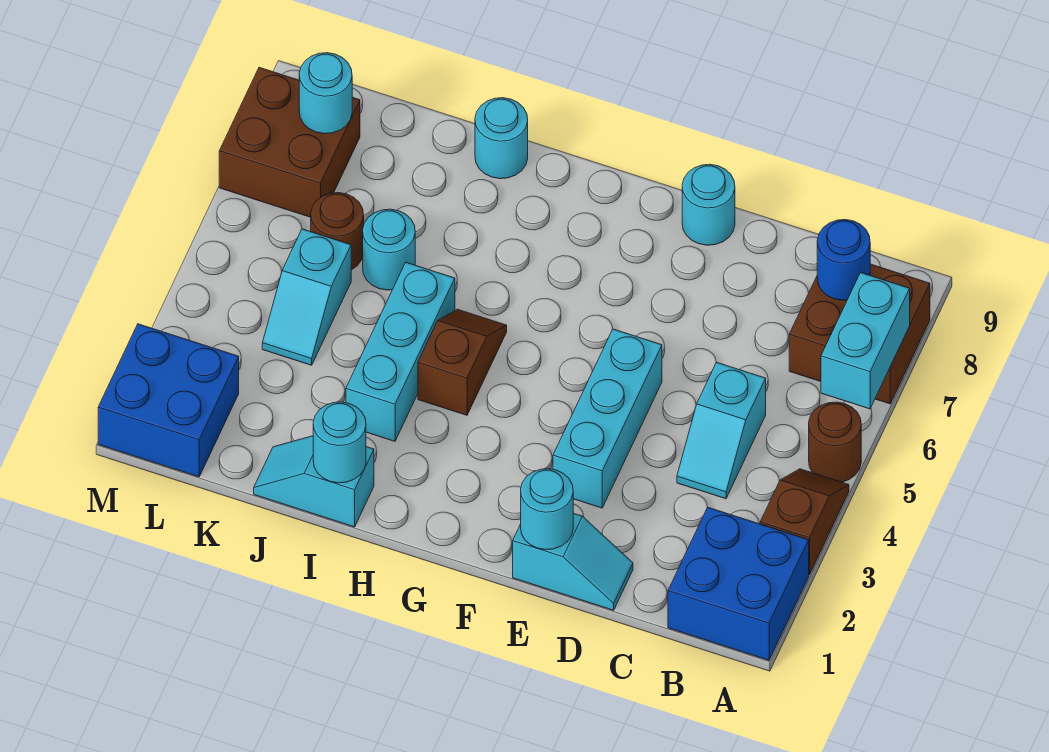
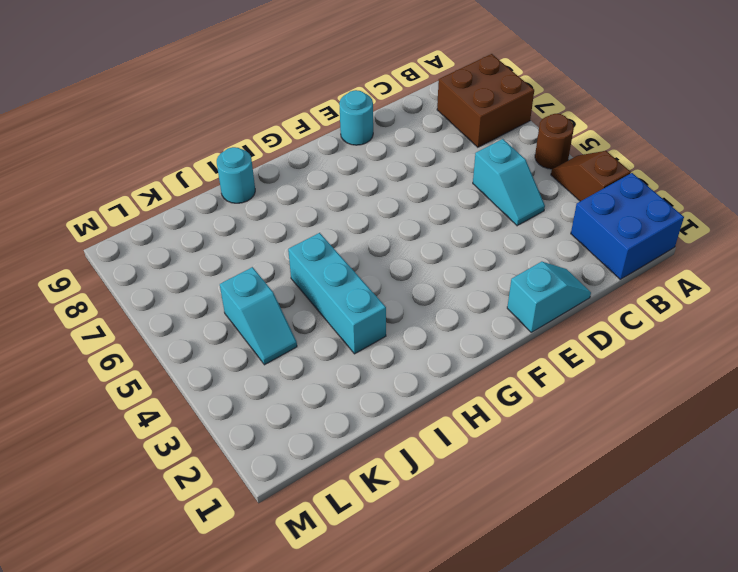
none -> cyan brick E3:E5 level 1
none -> brown slope H4:H5 level 1 top 4
none -> cyan slope I1:J1 level 1 top I

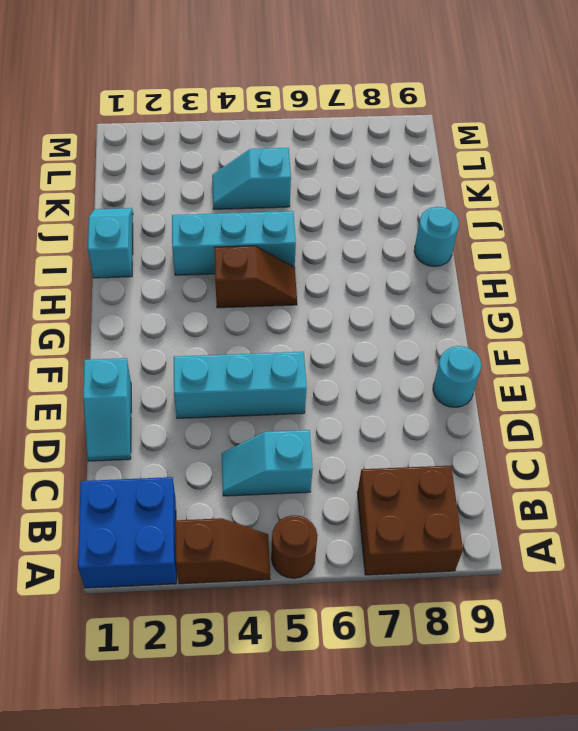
none -> cyan round brick J6 level 1
none -> brown round brick K6 level 1
none -> blue brick L1:M2 level 1

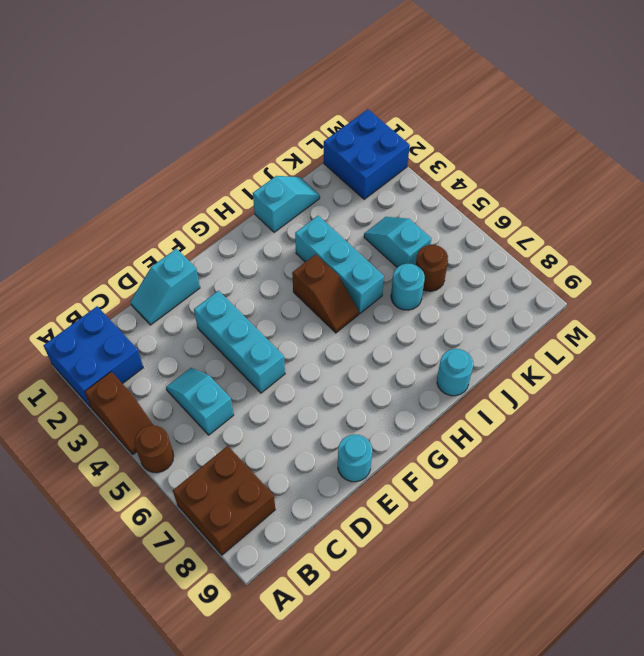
none -> brown brick L7:M8 level 1
none -> cyan brick A6:A7 level 2
none -> blue round brick B8 level 2

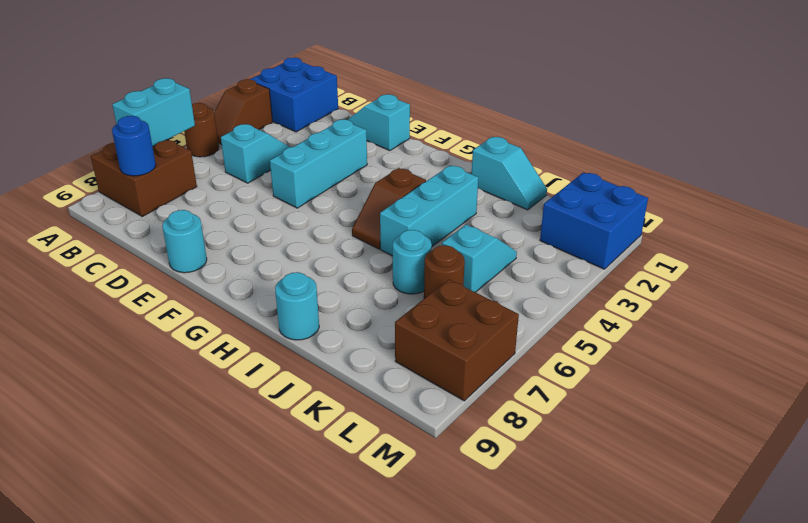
none -> cyan round brick E1 level 2
none -> cyan round brick I1 level 2
none -> cyan round brick L8 level 2

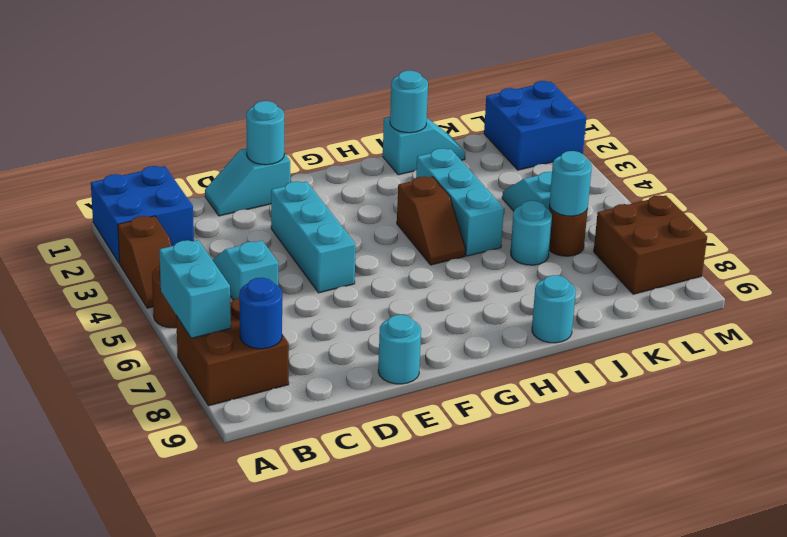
cyan round brick K6 level 2 -> cyan round brick L8 level 2

